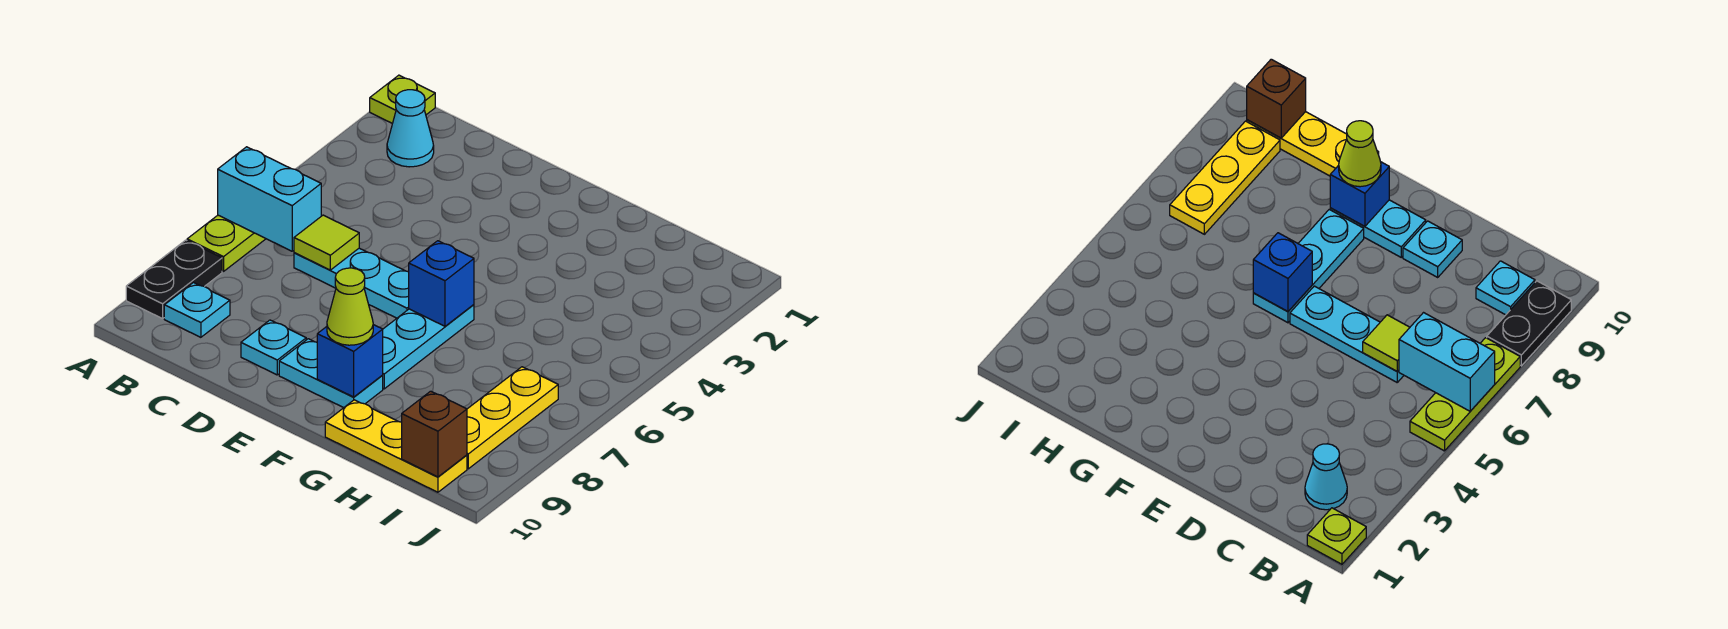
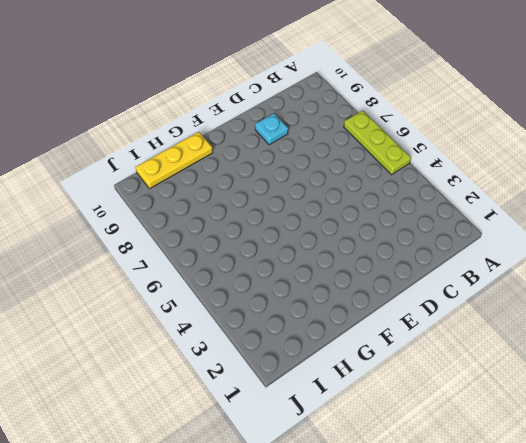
none -> lime plate A1 level 1
none -> black plate A8:A9 level 1
none -> cyan cone B2 level 1

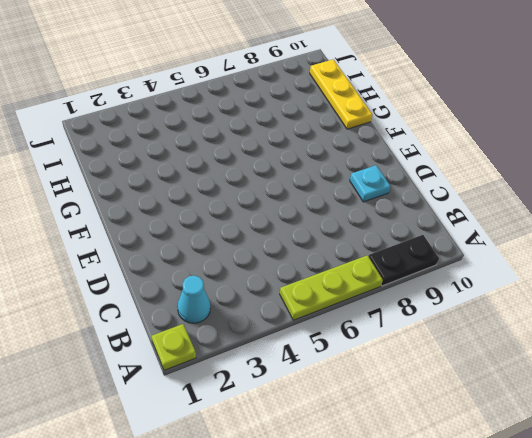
none -> cyan plate B9 level 1
none -> cyan plate C6:E6 level 1
none -> cyan plate E9:F9 level 1

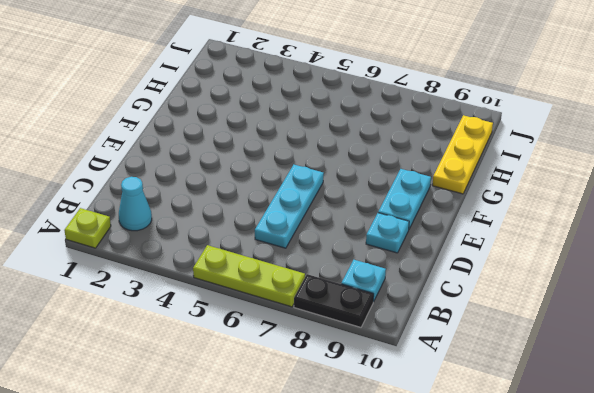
none -> cyan plate F6:F8 level 1
none -> yellow plate I7:I9 level 1
none -> cyan brick A6:B6 level 2

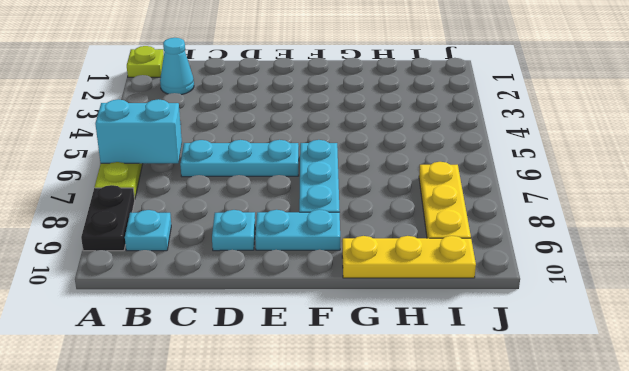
none -> lime tile C6 level 2
none -> blue brick F6 level 2
none -> blue brick F9 level 2

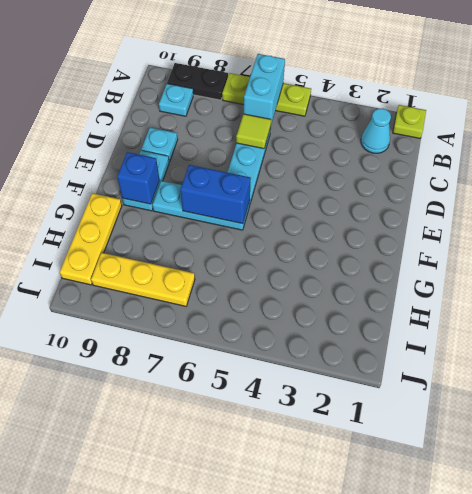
blue brick F6:F7 level 2 -> blue brick F6 level 2
none -> brown brick I10 level 2
none -> lime cone F9 level 3

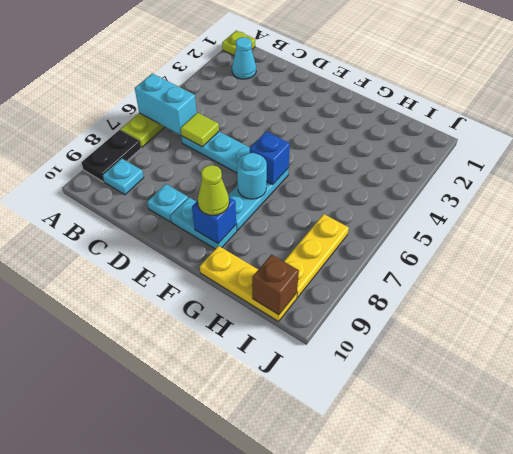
cyan round brick F7 level 2 -> none

